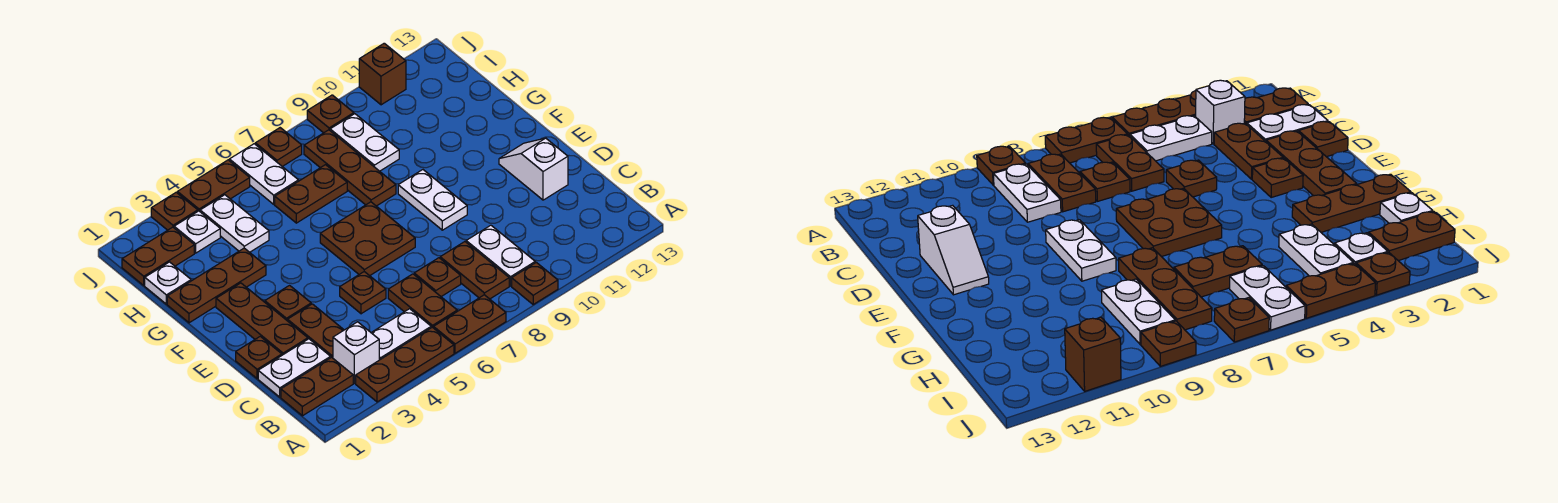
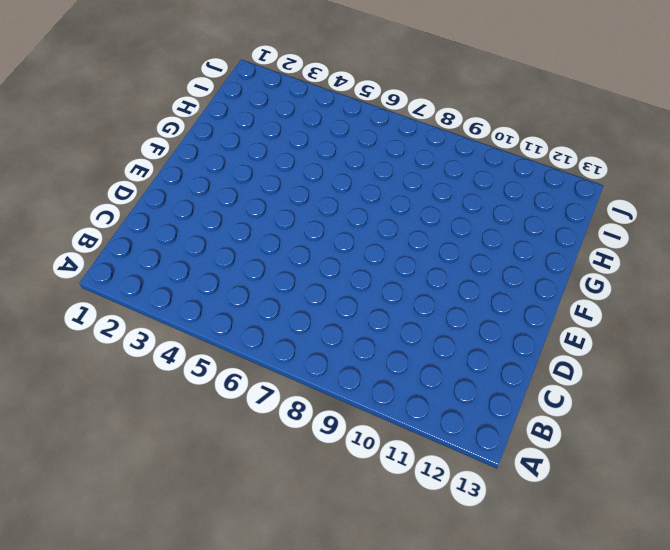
none -> brown plate A3:A5 level 1
none -> brown plate A6:A7 level 1
none -> brown plate A9 level 1
none -> brown plate B1:B2 level 1

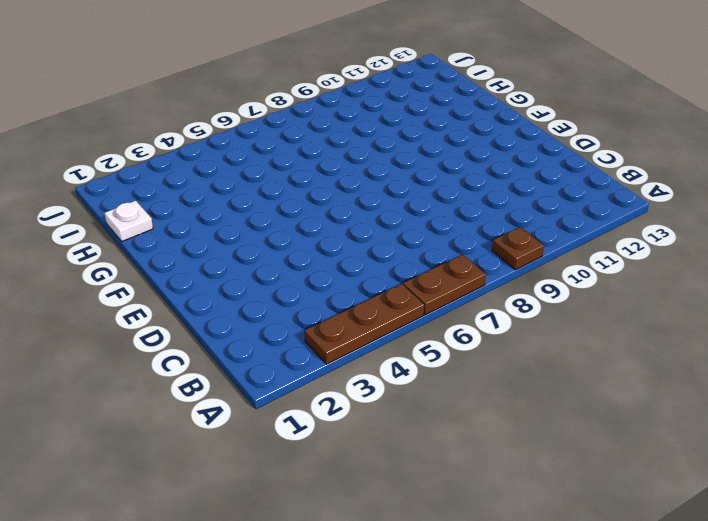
none -> brown plate B1:B2 level 1
none -> white brick B3 level 1
none -> white plate B4:B5 level 1
none -> brown plate B6:C6 level 1

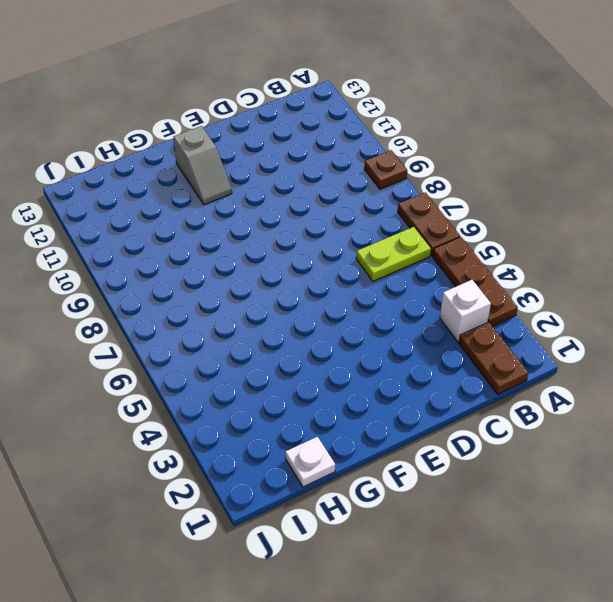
lime plate B6:C6 level 1 -> brown plate B6:C6 level 1
grey slope F11:F12 level 1 top 12 -> none
none -> white plate B4:B5 level 1
none -> brown plate B8:C8 level 1
none -> white plate B9:C9 level 1
none -> white plate C1:C2 level 1

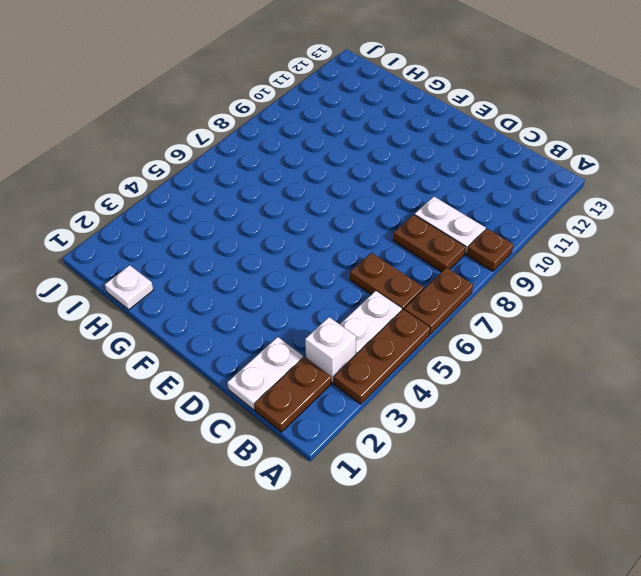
none -> brown plate C3:D3 level 1
none -> brown plate C7 level 1
none -> brown plate D1 level 1
none -> brown plate D2:F2 level 1

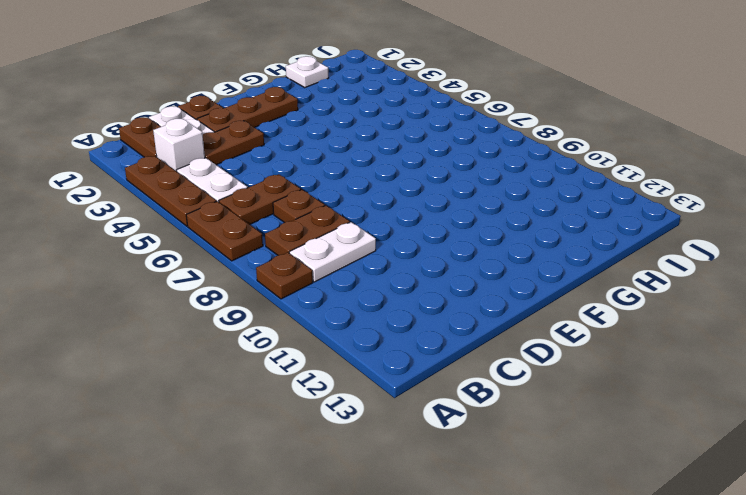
none -> brown plate D5 level 1
none -> white slope D12:E12 level 1 top D
none -> brown plate E3 level 1
none -> brown plate E6:F7 level 1

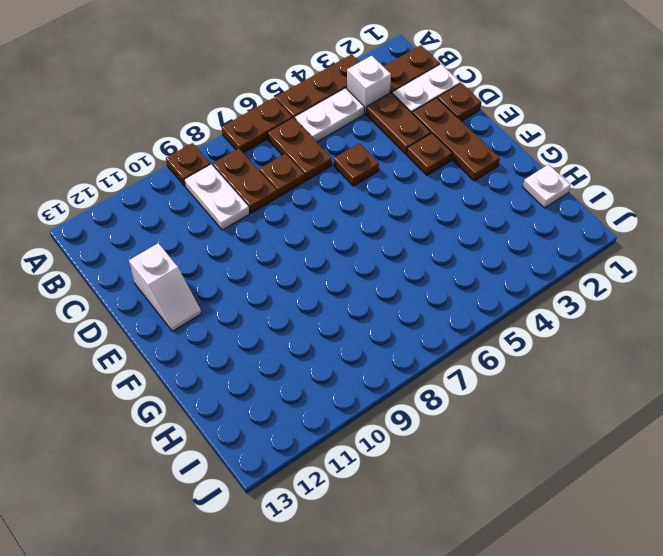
none -> brown plate E6:F7 level 1
none -> white plate E9:F9 level 1
none -> brown plate G1:G3 level 1
none -> brown plate G8:I8 level 1

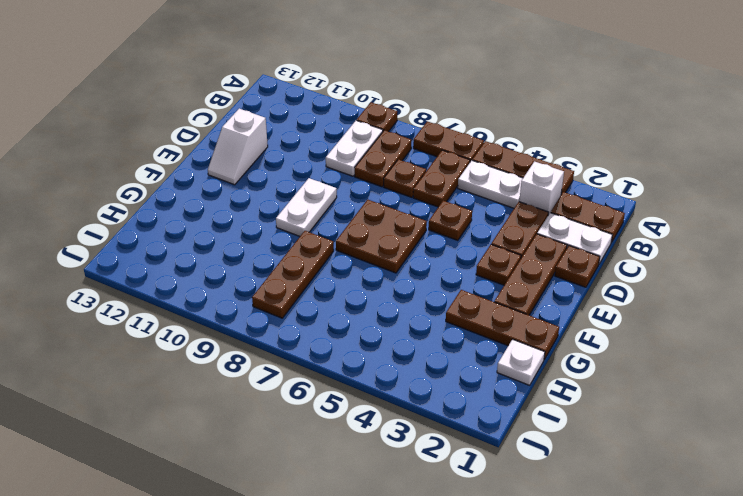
none -> white plate H4:I4 level 1
none -> brown plate H6:H7 level 1
none -> white plate H9:I9 level 1
none -> brown plate I1:I2 level 1

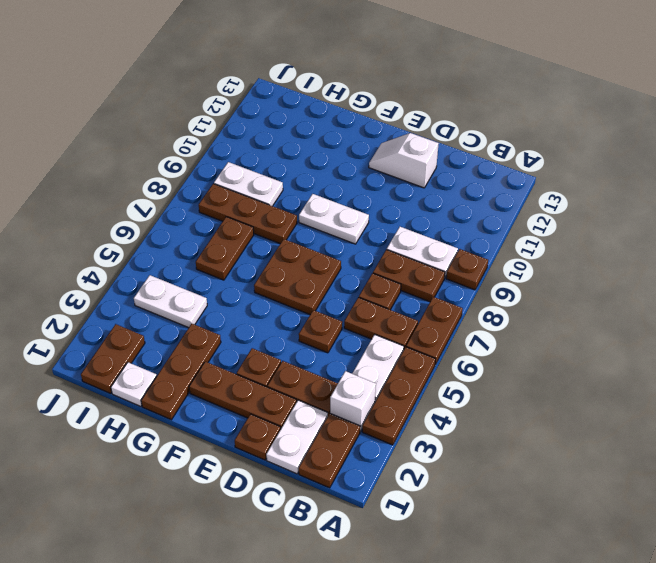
none -> white plate I3 level 1
none -> white plate I6:J6 level 1
none -> brown plate J3 level 1
none -> brown plate J4:J5 level 1

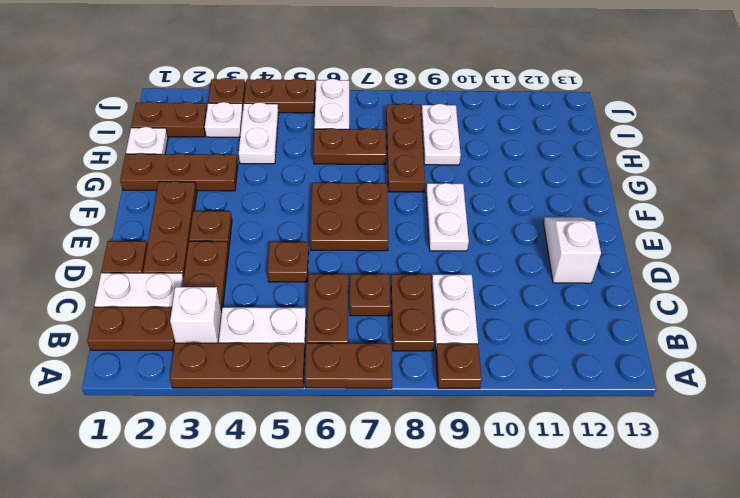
none -> brown plate J7 level 1
none -> brown plate J9 level 1
none -> brown brick J11 level 1

